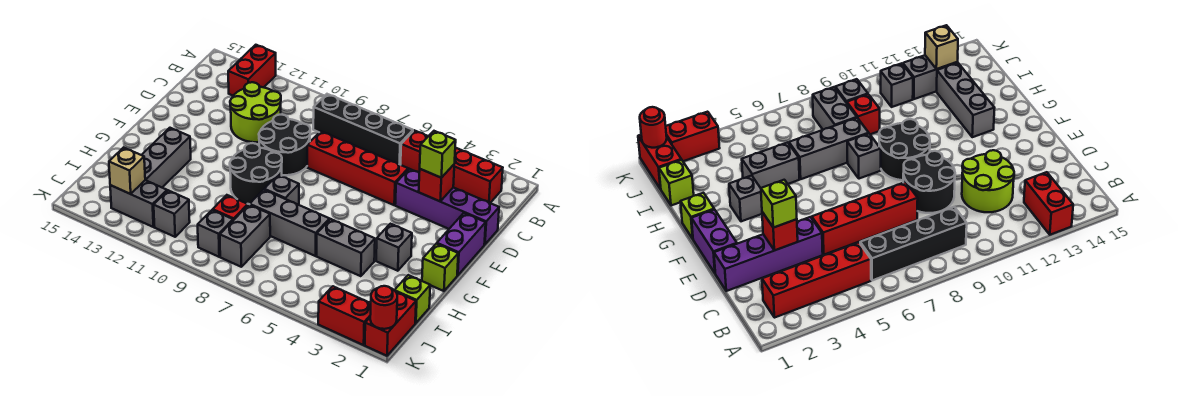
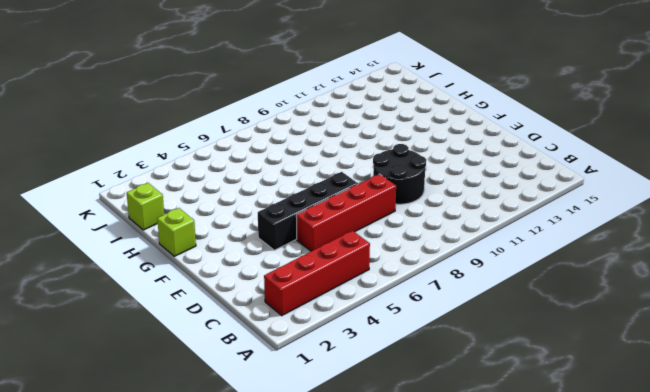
black brick E4:E7 level 1 -> black brick B6:B9 level 1
none -> red brick A13:B13 level 1
none -> lime round brick C11:D12 level 1
none -> purple brick D1:D4 level 1

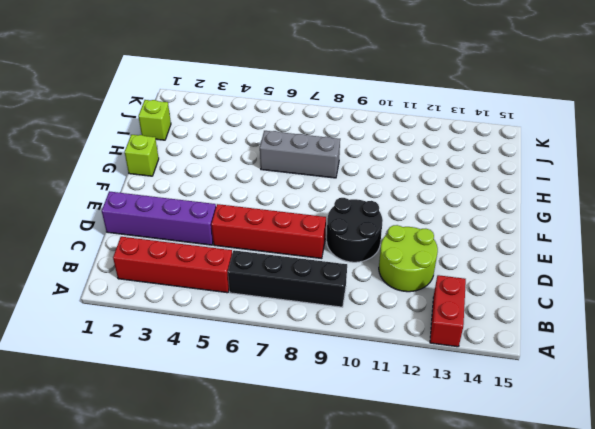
none -> purple brick E1:F1 level 1
none -> black round brick F9:G10 level 1
none -> grey brick G3 level 1

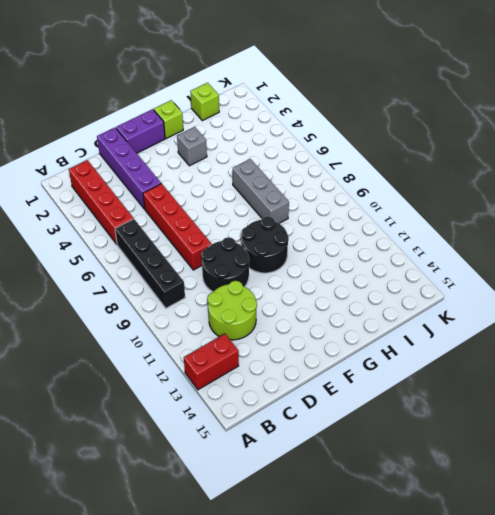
none -> grey brick G8 level 1
none -> grey brick G13:I13 level 1
none -> grey brick H4:H5 level 1

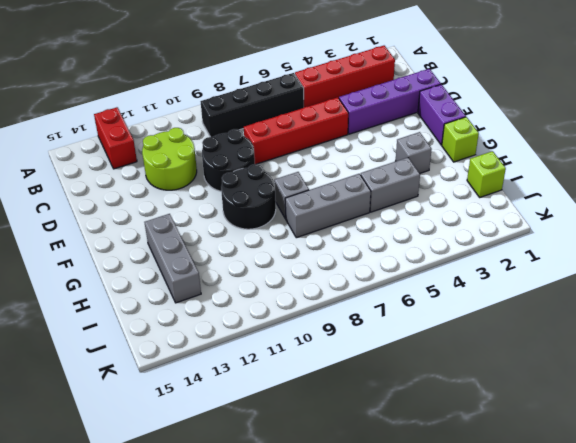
none -> grey brick I8:J8 level 1
none -> red brick I9 level 1
none -> red brick J1:K1 level 1

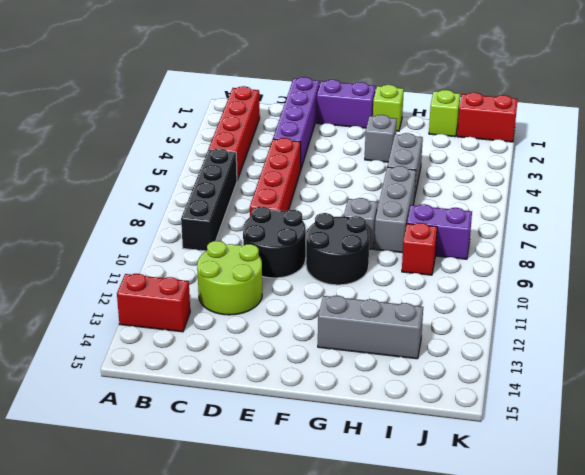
purple brick I8:J8 level 1 -> grey brick I8:J8 level 1
none -> grey brick J9 level 1
none -> grey brick J11 level 1
none -> grey brick J12:J13 level 1

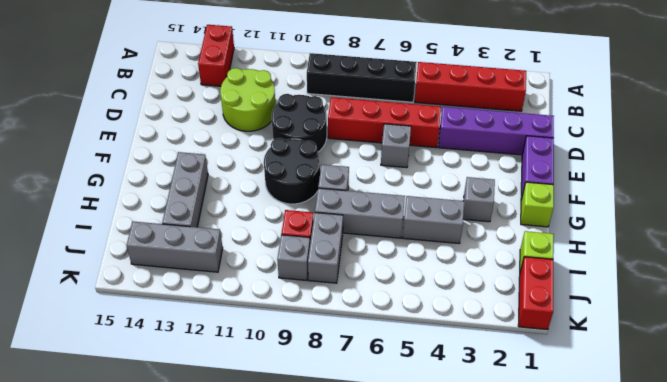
grey brick E6 level 1 -> grey brick J11 level 1
grey brick J12:J14 level 1 -> grey brick J12:J13 level 1
none -> red brick K2:K3 level 1
none -> red brick D3 level 2
none -> tan brick J13 level 2

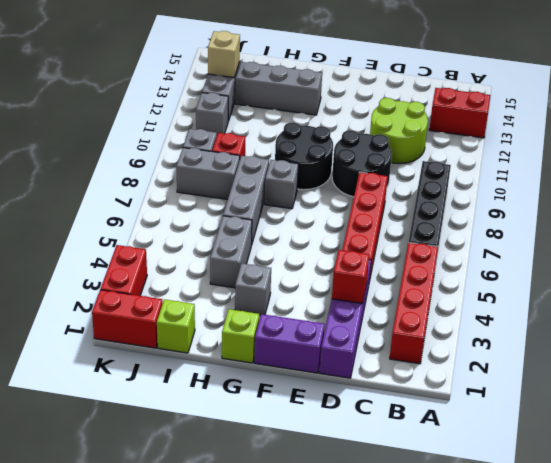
none -> red round brick K1 level 2
none -> lime brick D3 level 3

